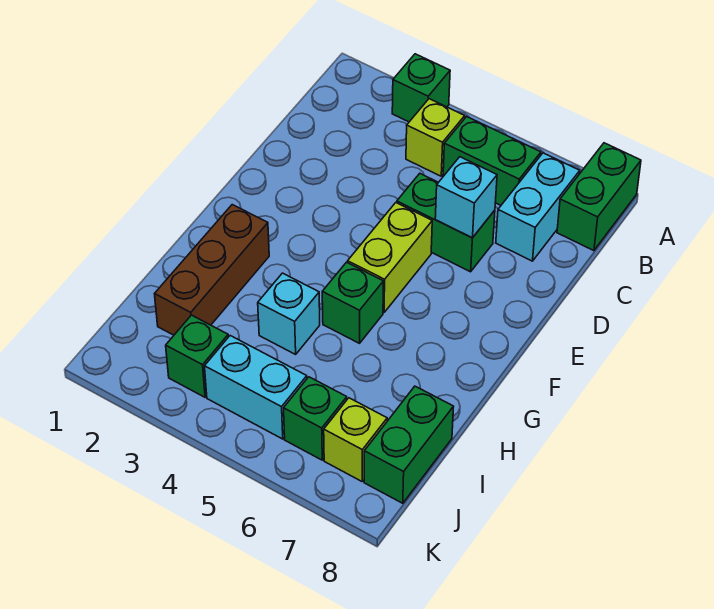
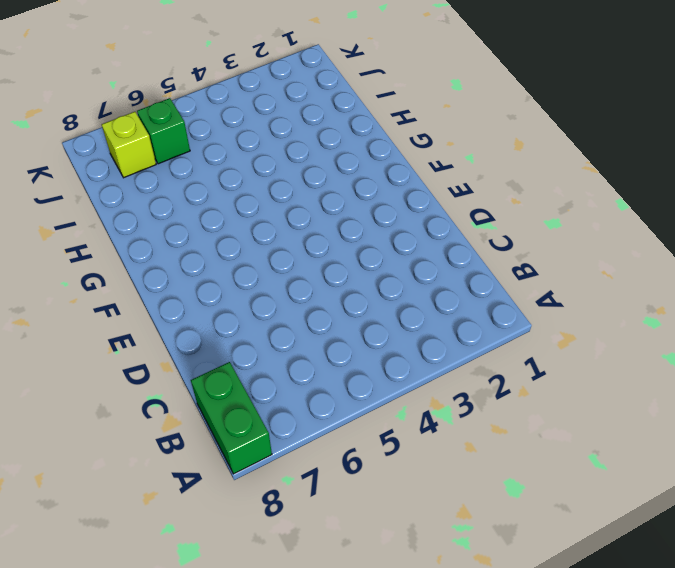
none -> green brick A3 level 1
none -> lime brick B4 level 1
none -> green brick B5:B6 level 1

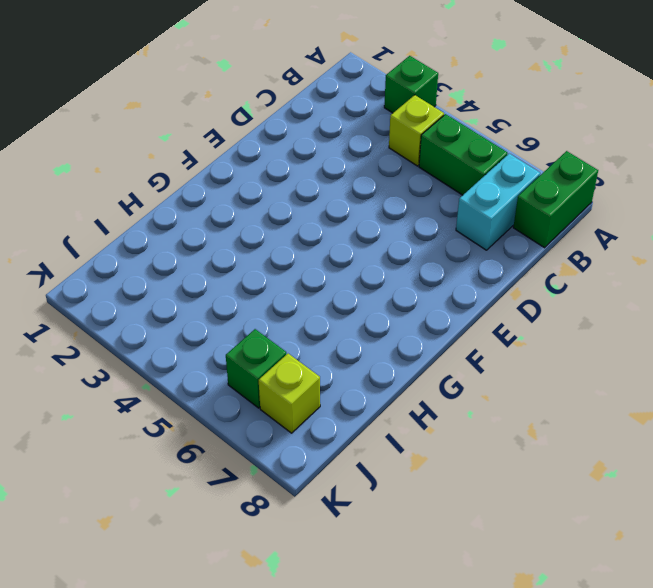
none -> green brick D5:D6 level 1
none -> lime brick E5:F5 level 1
none -> brown brick G2:I2 level 1

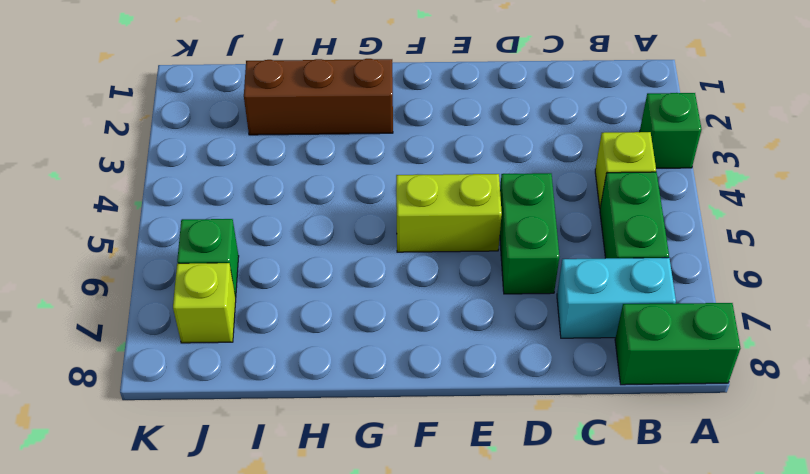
none -> green brick G5 level 1
none -> cyan brick H4 level 1
none -> green brick I8:J8 level 1

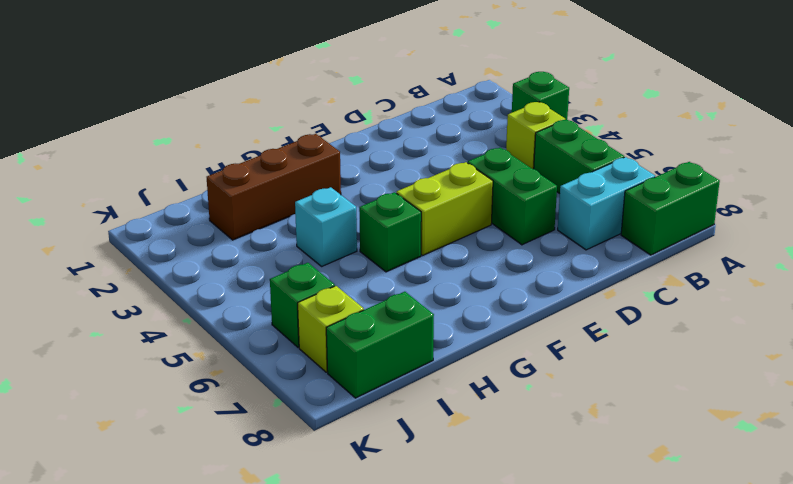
none -> green brick J3 level 1
none -> cyan brick J4:J5 level 1
none -> cyan brick D6 level 2

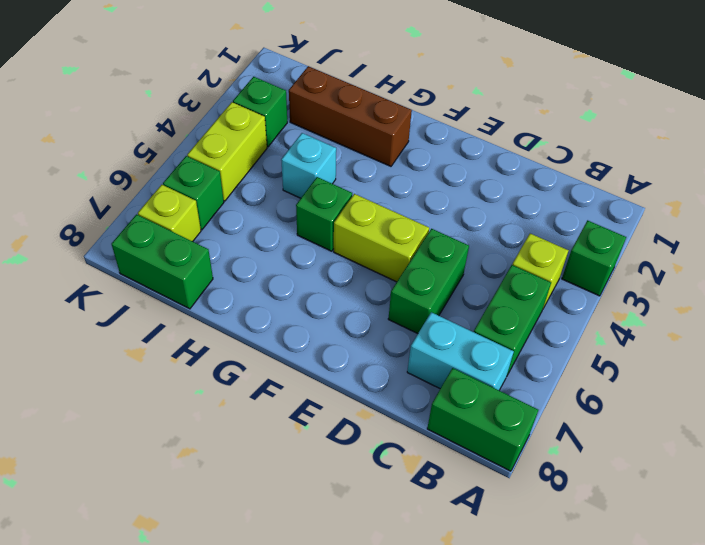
lime brick J4:J5 level 1 -> cyan brick J4:J5 level 1
none -> cyan brick D6 level 2

